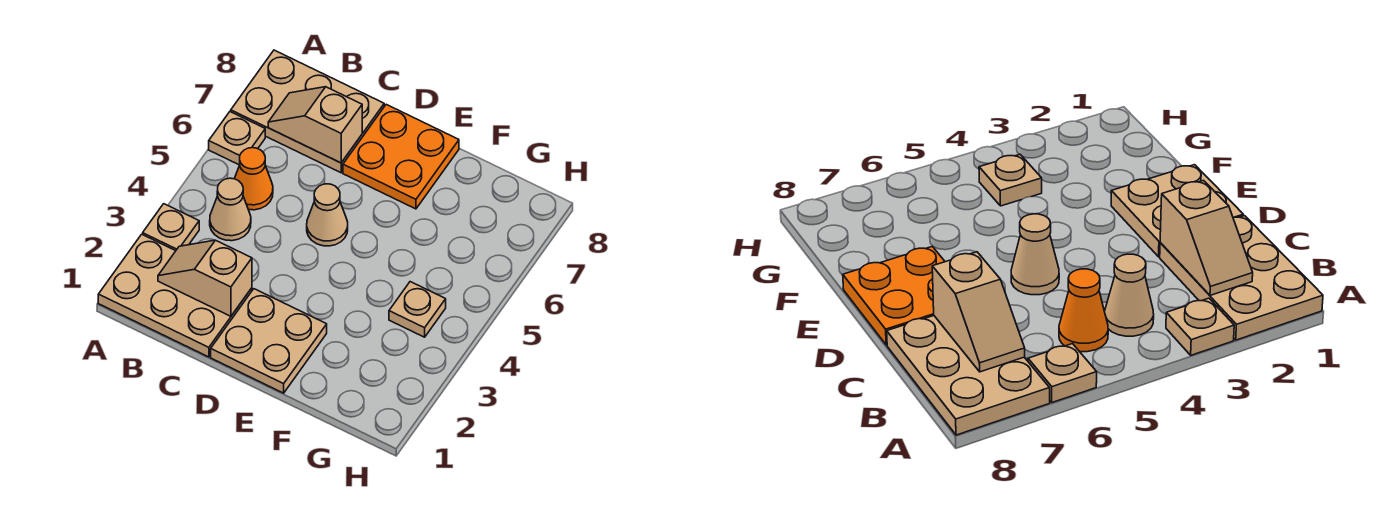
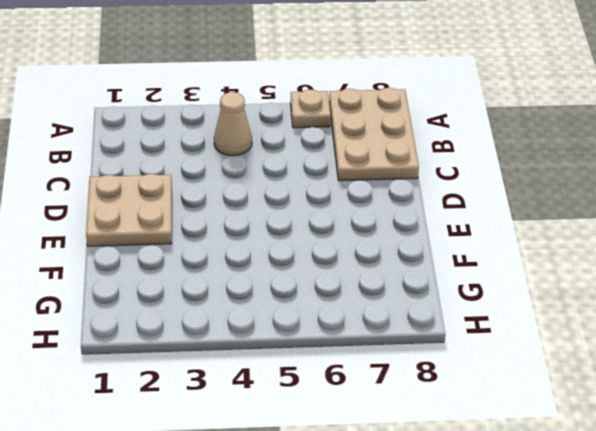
none -> tan plate A1:C2 level 1
none -> tan plate A3 level 1
none -> orange cone B5 level 1

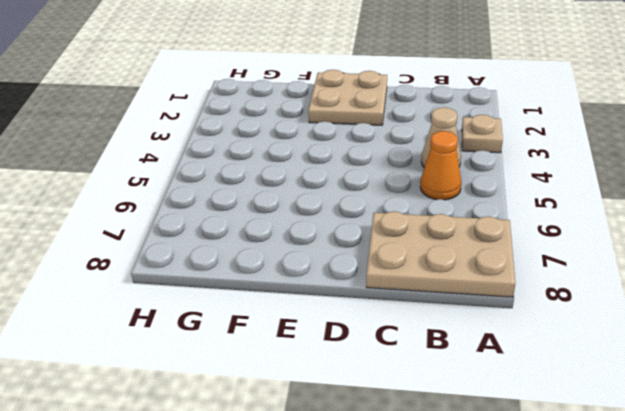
none -> tan plate A1:C2 level 1
none -> tan plate A6 level 1
none -> tan cone D5 level 1

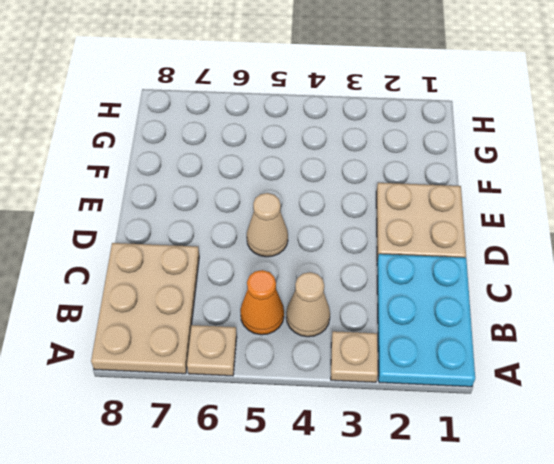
cyan plate A1:C2 level 1 -> tan plate A1:C2 level 1
none -> orange plate D7:E8 level 1
none -> tan plate G4 level 1
none -> tan slope B2:C2 level 2 top C

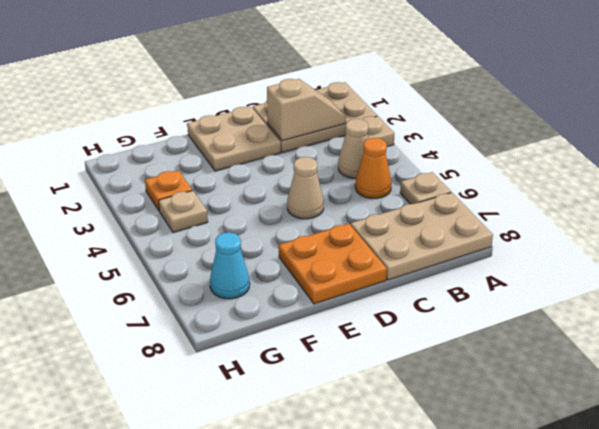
orange plate G3 level 1 -> none
cyan cone G7 level 1 -> none
none -> tan slope B7:C7 level 2 top C

